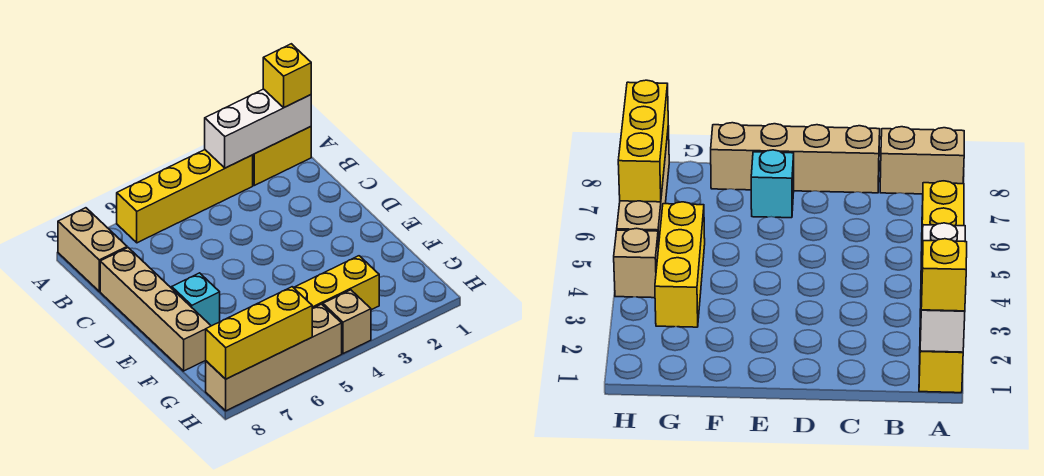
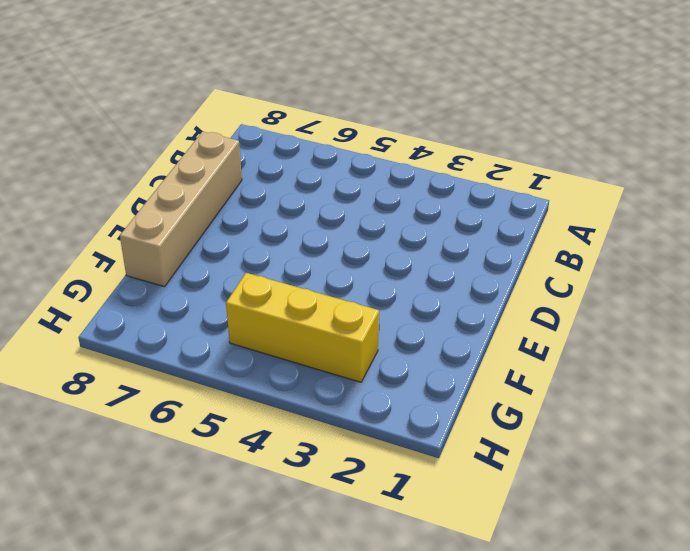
none -> yellow brick A1:A2 level 1
none -> yellow brick A3:A6 level 1

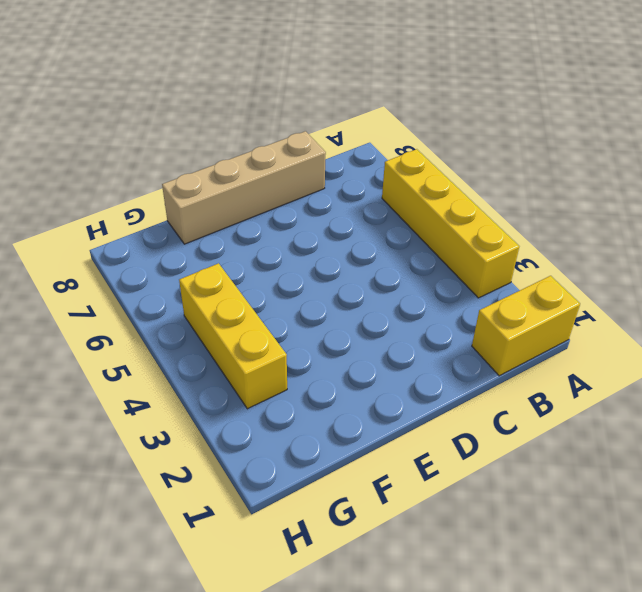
yellow brick A1:B1 level 1 -> yellow brick A1:A2 level 1
none -> tan brick A8:B8 level 1
none -> cyan brick E7 level 1

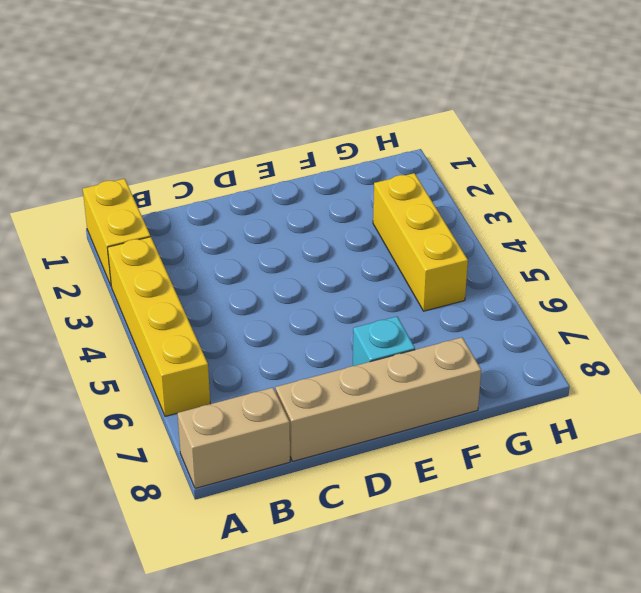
none -> tan brick H4 level 1
none -> tan brick H5:H8 level 1

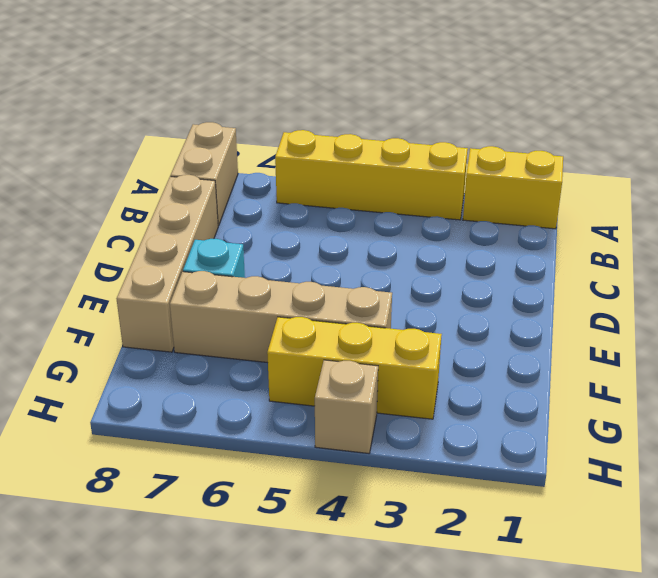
tan brick F4:F7 level 1 -> tan brick H5:H8 level 1
none -> white brick A1:A3 level 2
none -> yellow brick H6:H8 level 2

